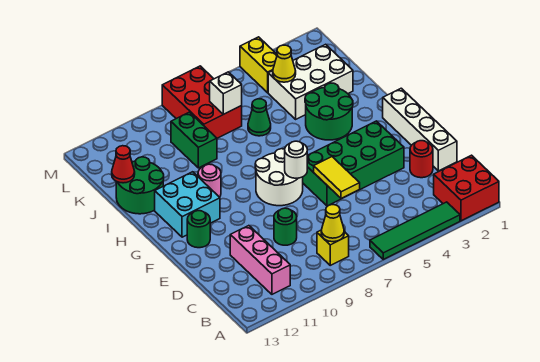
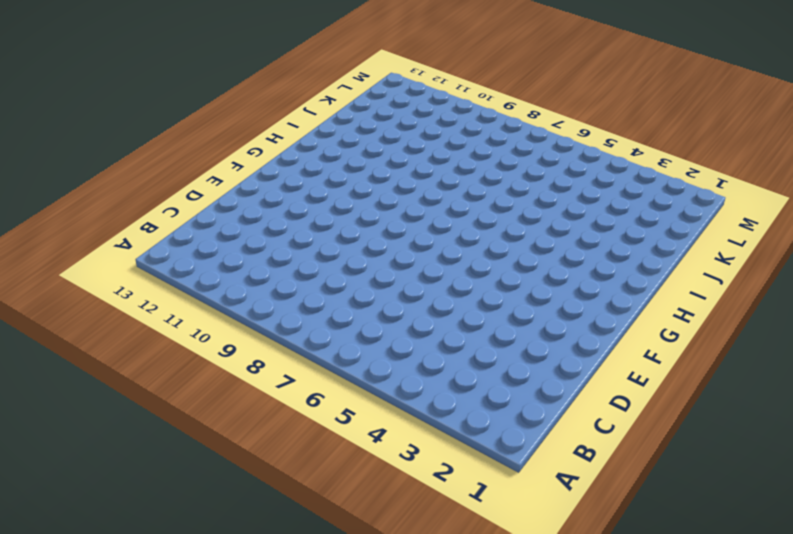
none -> red brick A1:B2 level 1
none -> green tile A3:A6 level 1
none -> yellow brick B8 level 1

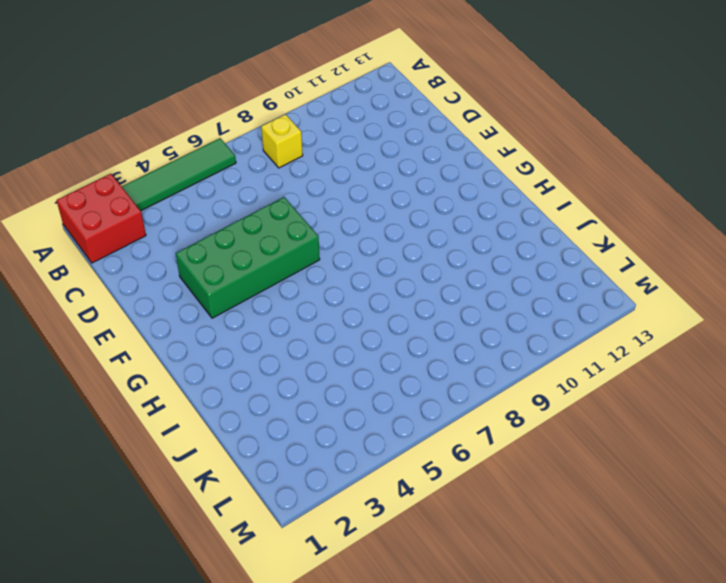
none -> pink brick B11:D11 level 1
none -> white brick D1:G1 level 1
none -> red round brick D2 level 1

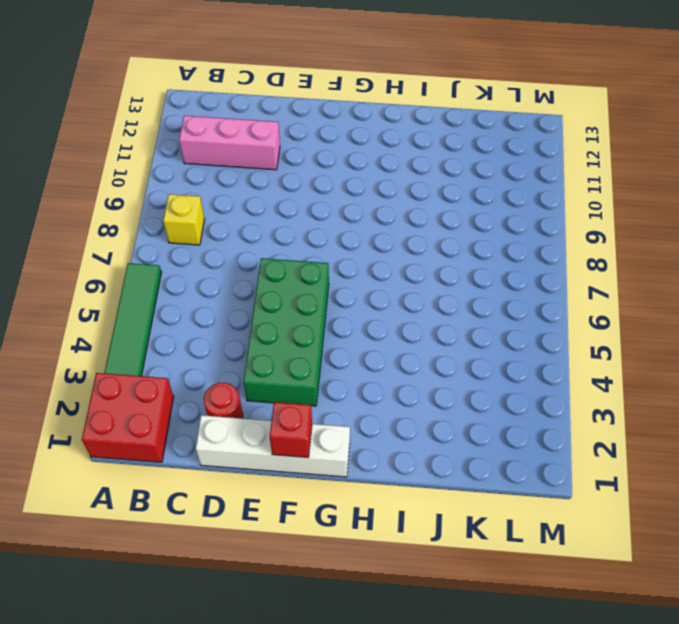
red brick F1 level 2 -> none
none -> green round brick D9 level 1
none -> white round brick F7:G8 level 1
none -> green round brick F12 level 1

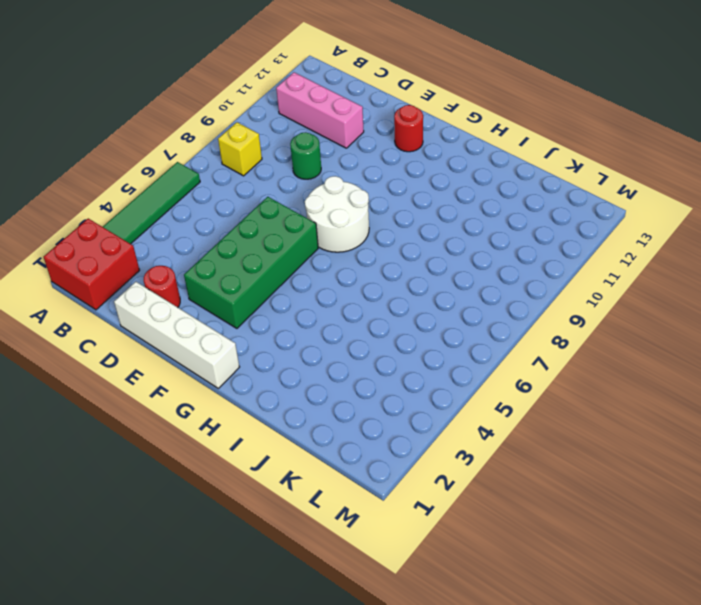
red round brick F12 level 1 -> green round brick F12 level 1
none -> cyan brick G11:H12 level 1
none -> green round brick H3:I4 level 1
none -> pink round brick H10 level 1

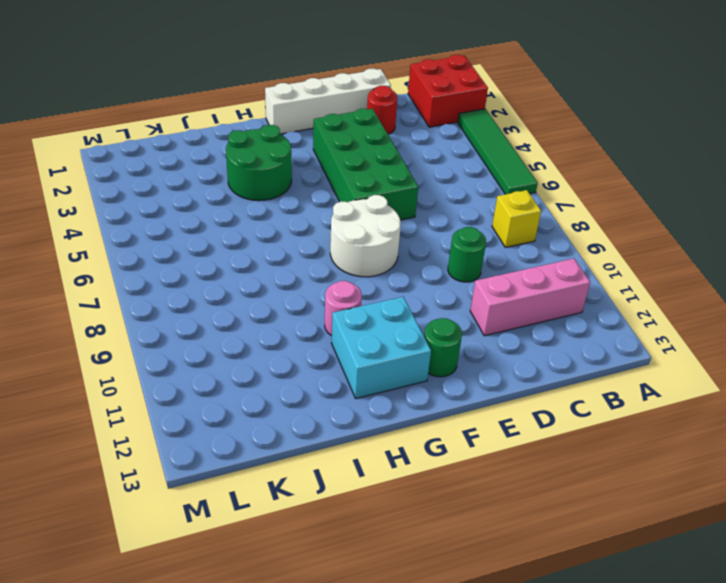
none -> green round brick I12:J13 level 1
none -> white brick J2:K4 level 1
none -> green cone J6 level 1

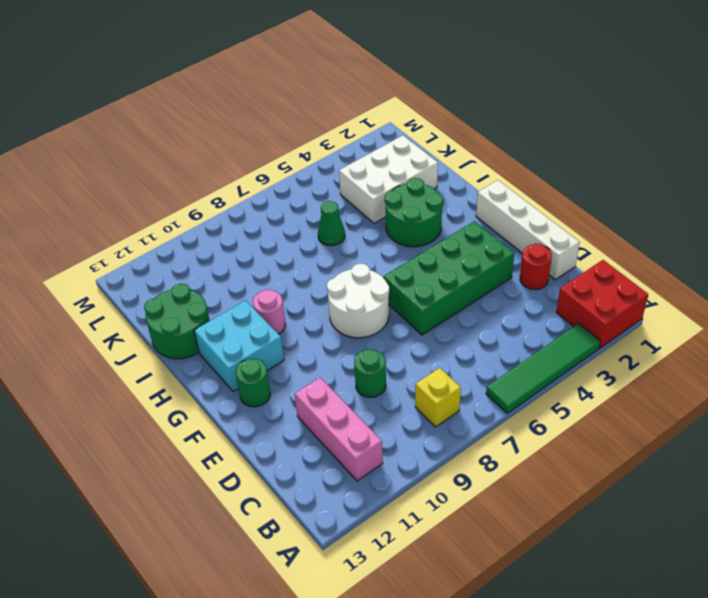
none -> green brick J9:K9 level 1
none -> red brick K7:M8 level 1
none -> yellow brick L4:M4 level 1

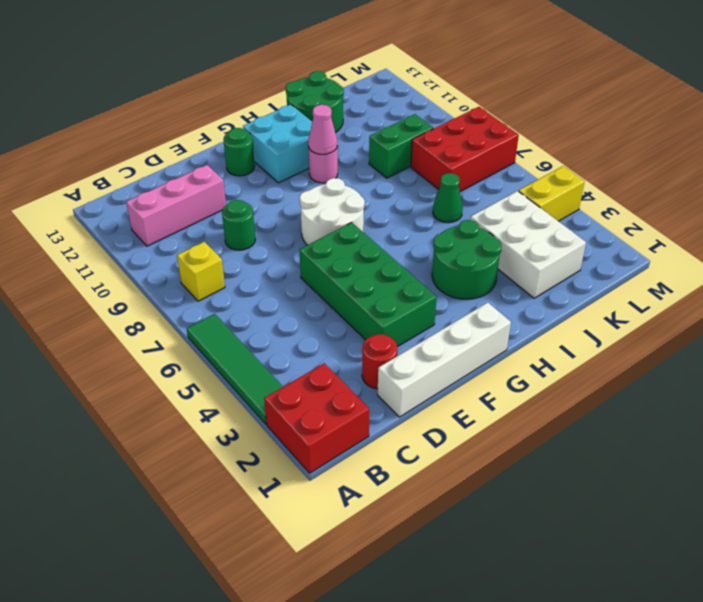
pink cone H10 level 2 -> none
none -> yellow cone B8 level 2
none -> yellow tile D6:E6 level 2
none -> white round brick F7 level 2

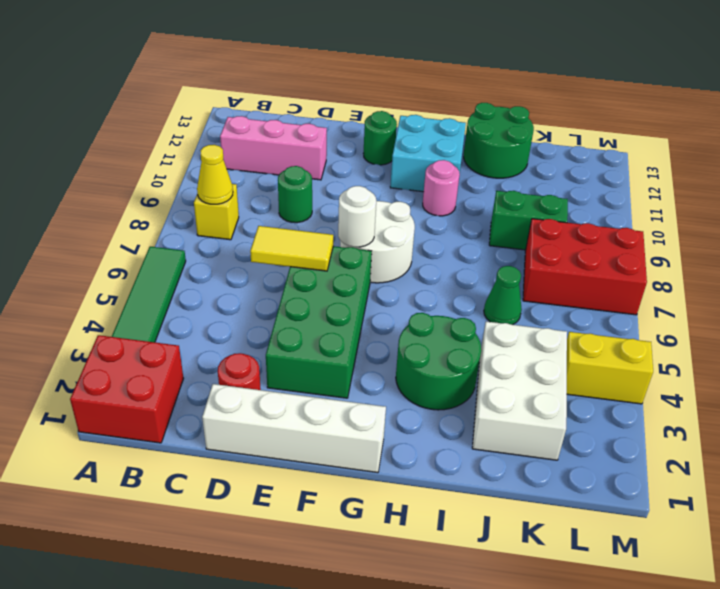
none -> red cone J13 level 2
none -> yellow cone K4 level 2
none -> white brick K7 level 2

